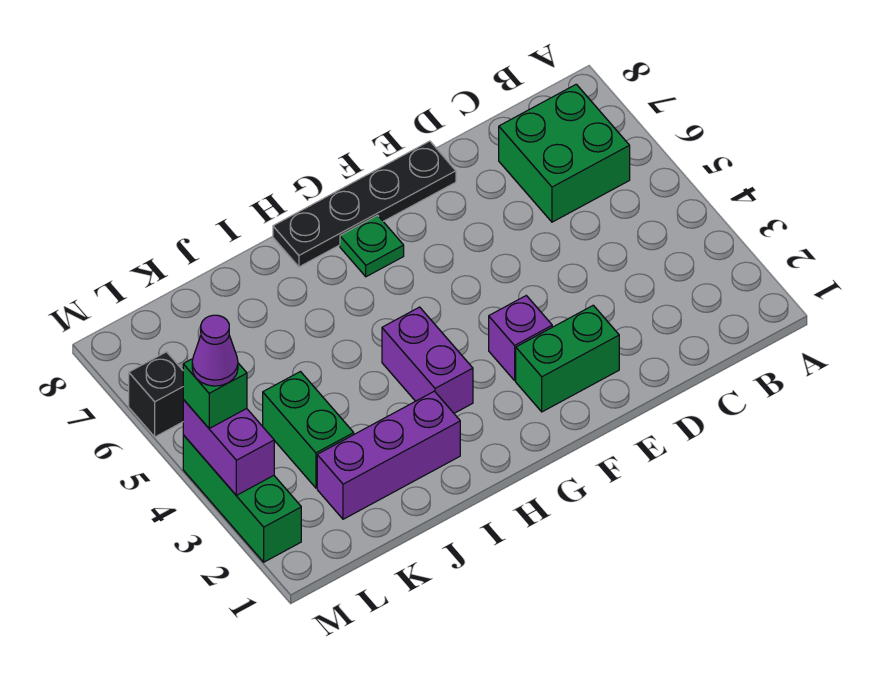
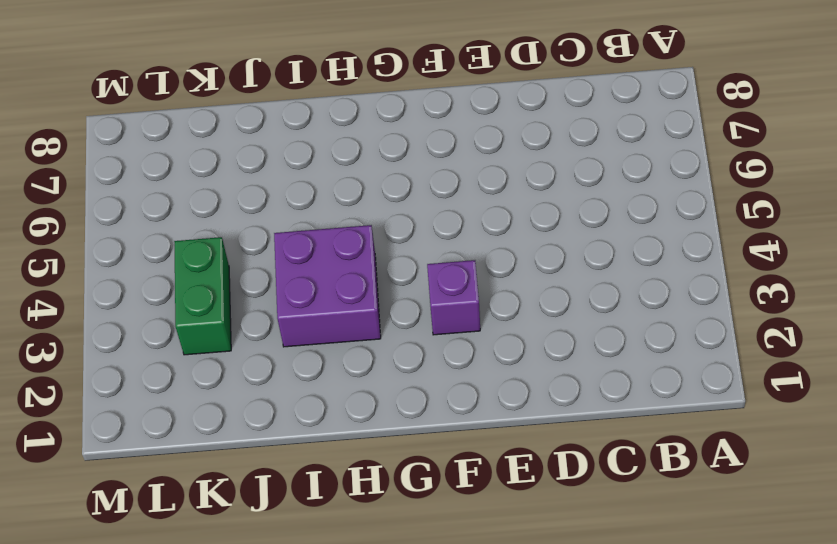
purple brick H3:I4 level 1 -> purple brick H3:H4 level 1
none -> green brick B6:C7 level 1
none -> green brick E2:F2 level 1
none -> black plate E8:H8 level 1

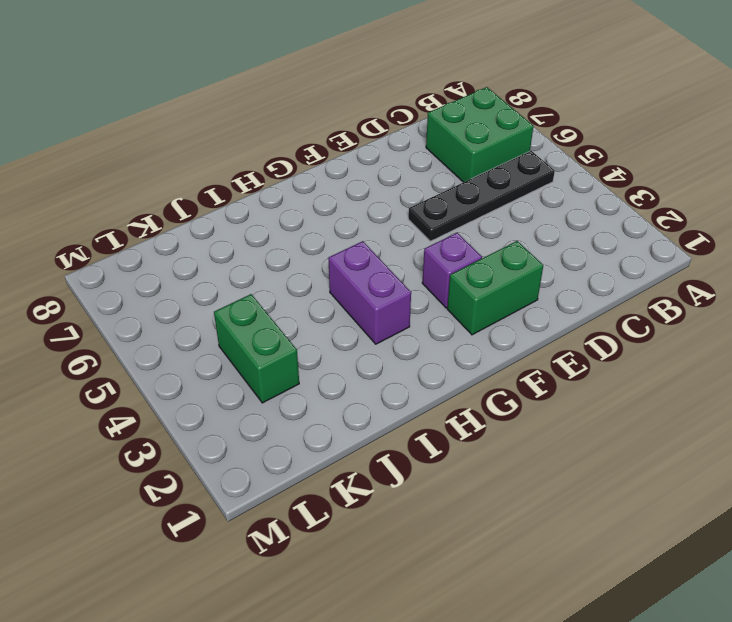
black plate B5:E5 level 1 -> black plate E8:H8 level 1
none -> green plate G7 level 1
none -> purple brick I2:K2 level 1
none -> green brick M2:M4 level 1

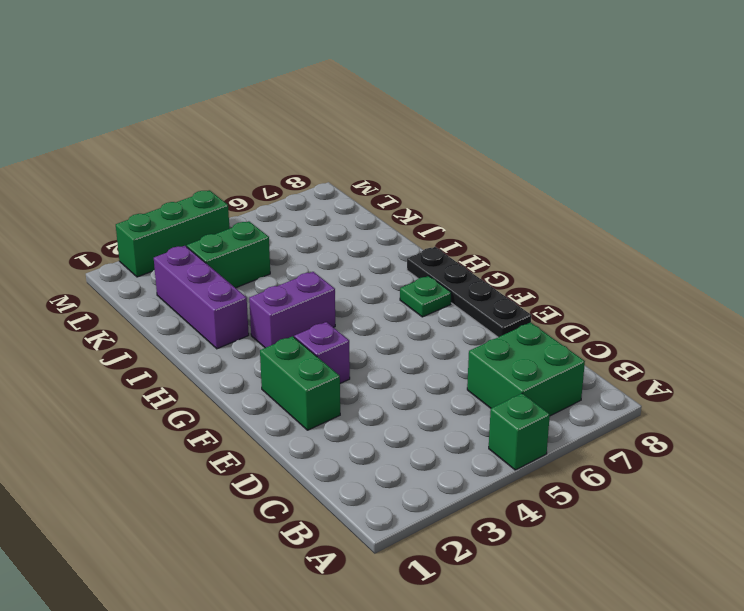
green brick A5 level 1 -> green brick M4 level 3
none -> black brick M6 level 1
none -> purple brick M3:M4 level 2
none -> purple cone M4 level 4

